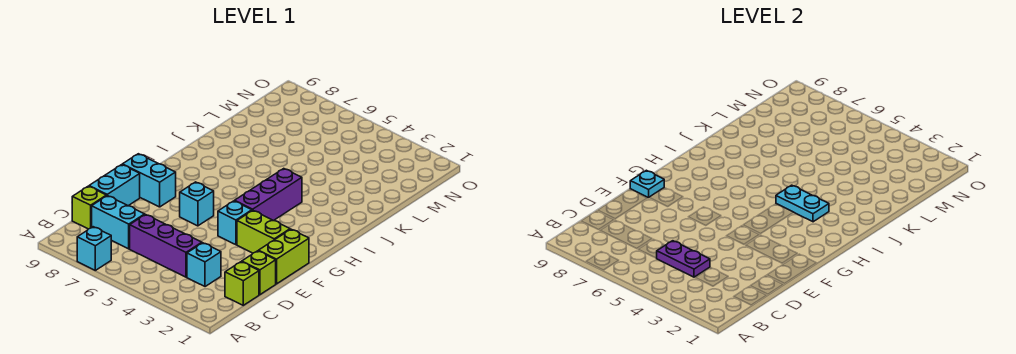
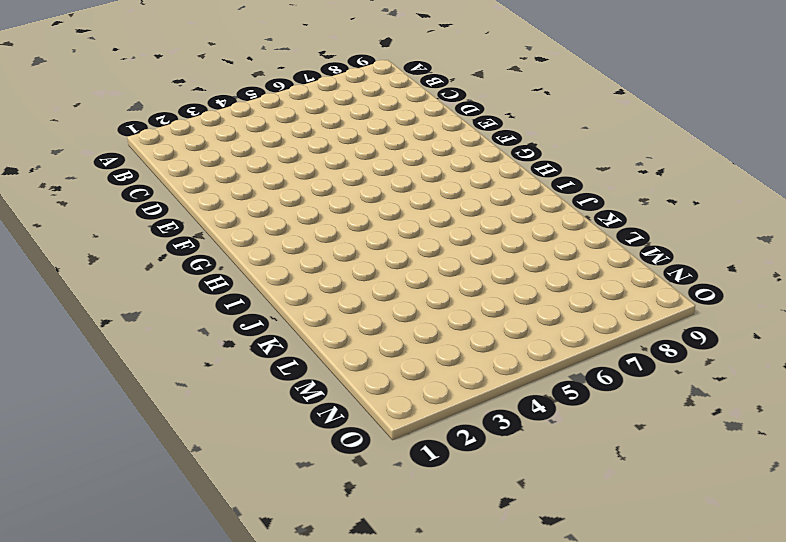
none -> cyan brick A7 level 1
none -> lime brick C1 level 1
none -> cyan brick C3 level 1

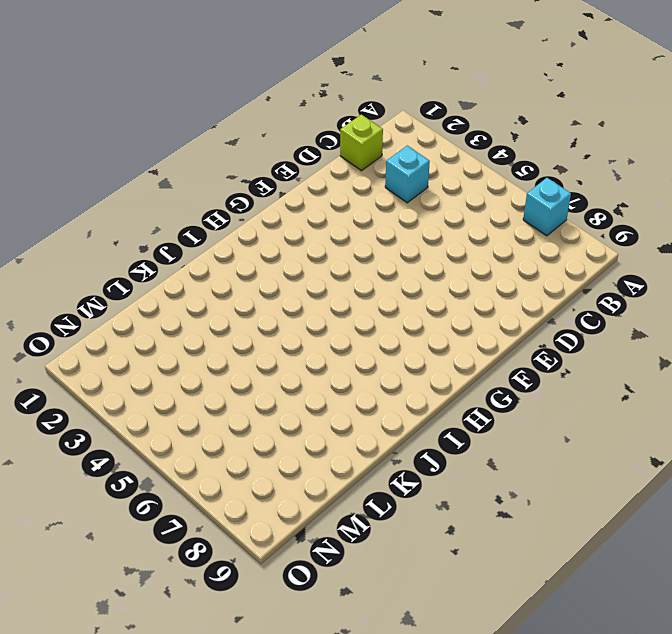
none -> purple brick C4:C6 level 1
none -> cyan brick C7:C8 level 1
none -> lime brick C9 level 1

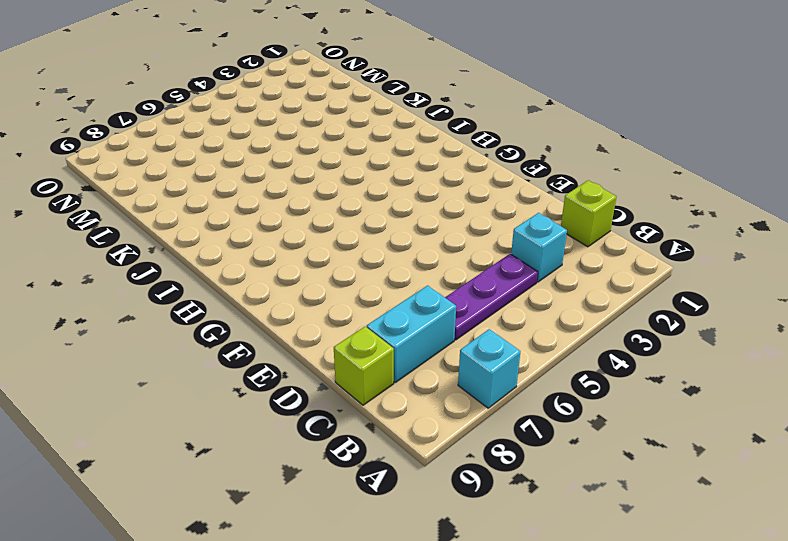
purple plate C4:C6 level 1 -> purple brick C4:C6 level 1
none -> lime brick D1 level 1
none -> cyan brick D9:E9 level 1
none -> lime brick E1:F1 level 1

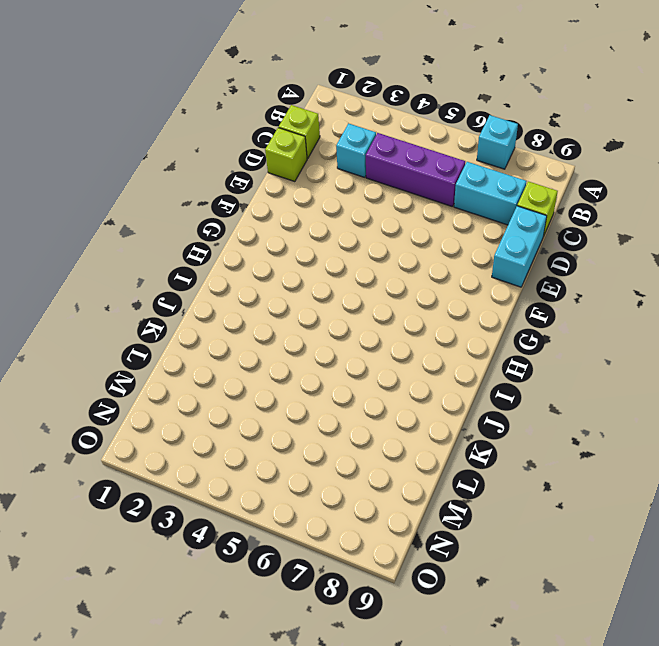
none -> lime brick E1:F1 level 1
none -> lime brick F2:F3 level 1
none -> cyan brick F4 level 1

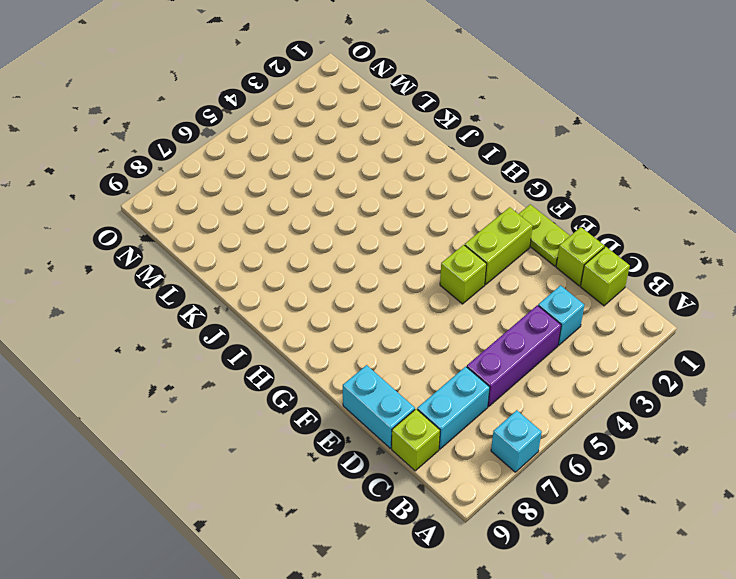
lime plate E1:F1 level 1 -> lime brick E1:F1 level 1
lime brick F4 level 1 -> cyan brick F4 level 1
none -> cyan brick F6 level 1
none -> cyan brick F8:F9 level 1
none -> purple brick G4:I4 level 1

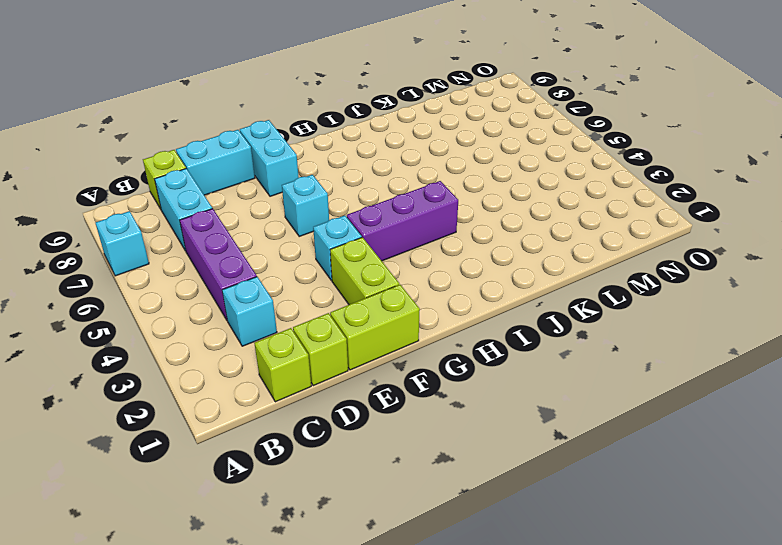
none -> purple plate C4:C5 level 2
none -> cyan plate F9 level 2
none -> cyan plate I3:I4 level 2

